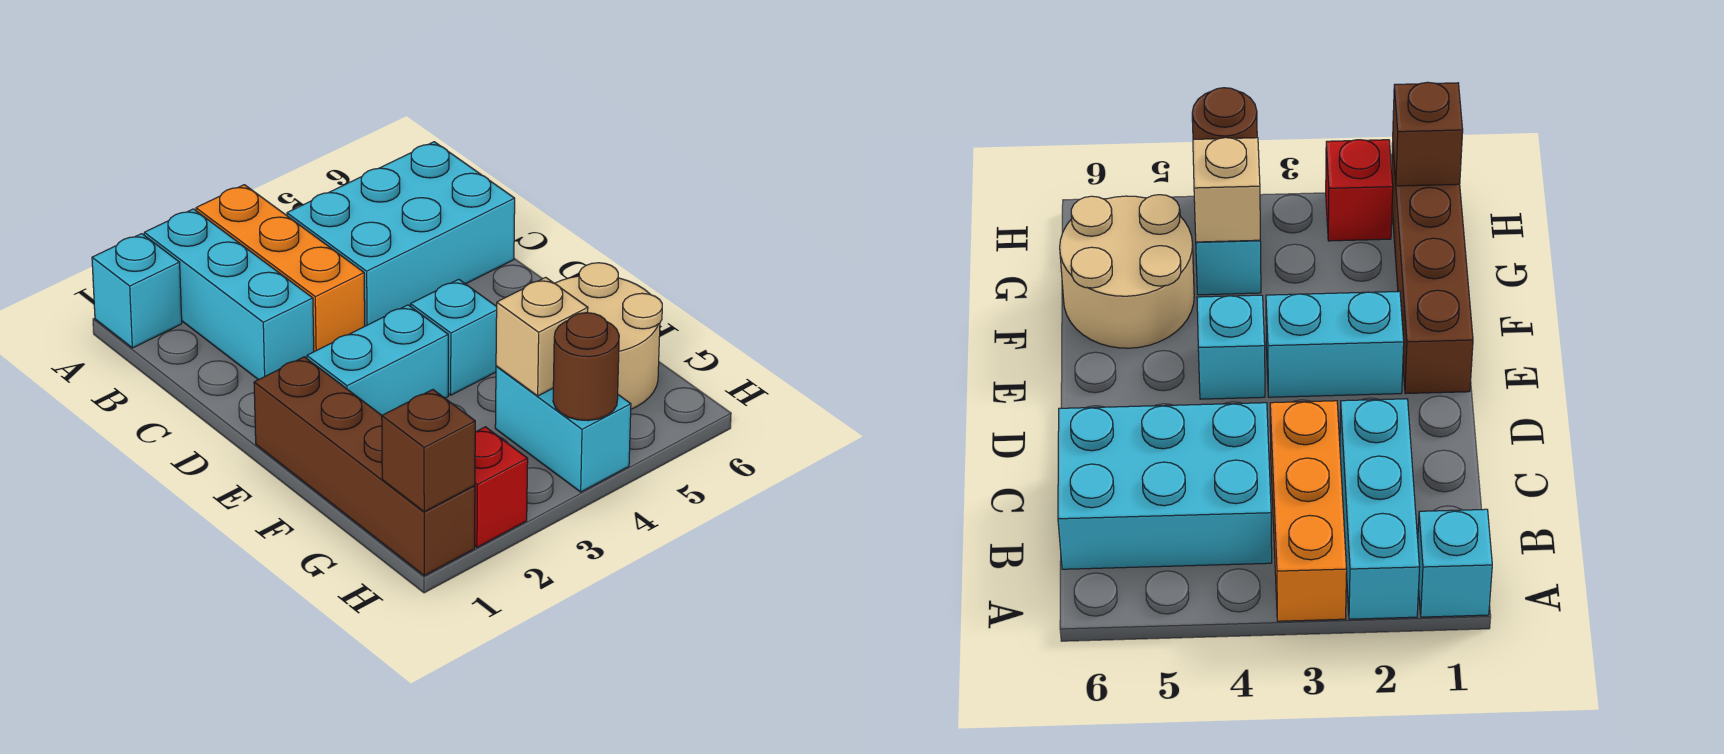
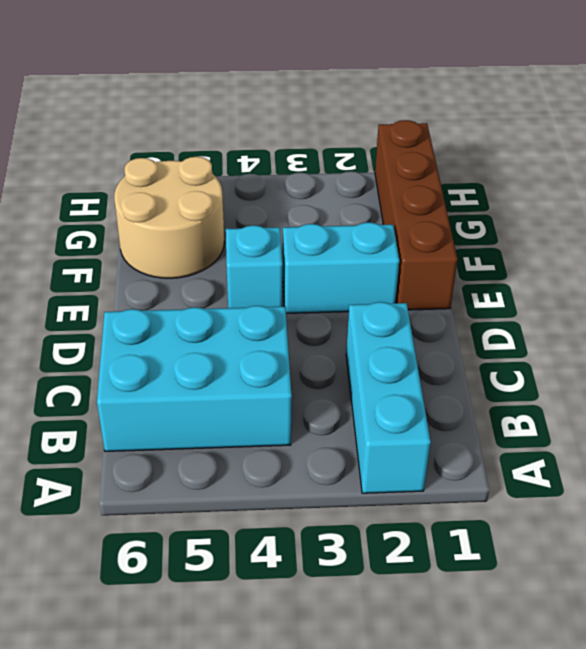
none -> cyan brick A1 level 1
none -> orange brick A3:C3 level 1
none -> cyan brick G4:H4 level 1

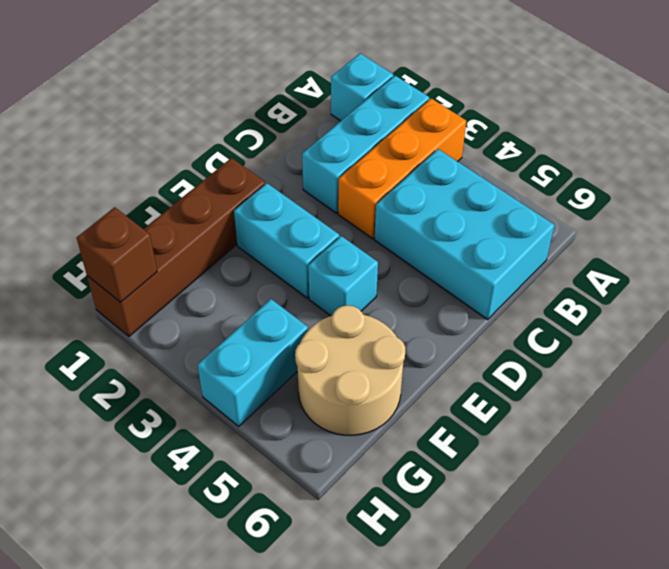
none -> red brick H2 level 1
none -> tan brick G4 level 2
none -> brown round brick H4 level 2

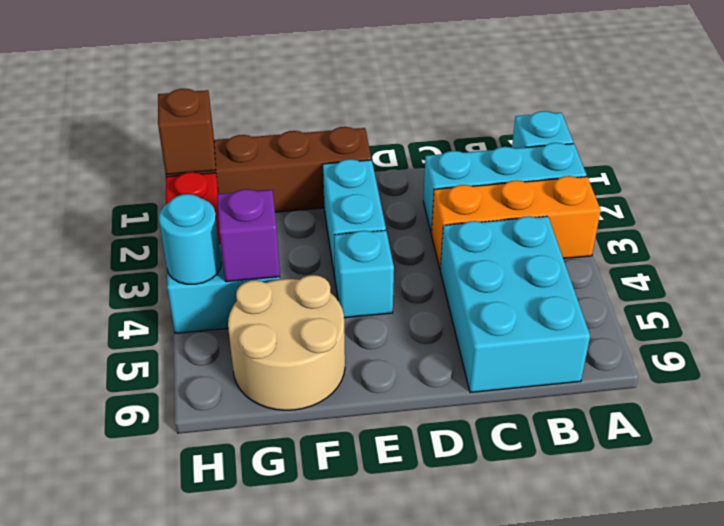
purple brick G4 level 2 -> tan brick G4 level 2
cyan round brick H4 level 2 -> brown round brick H4 level 2

